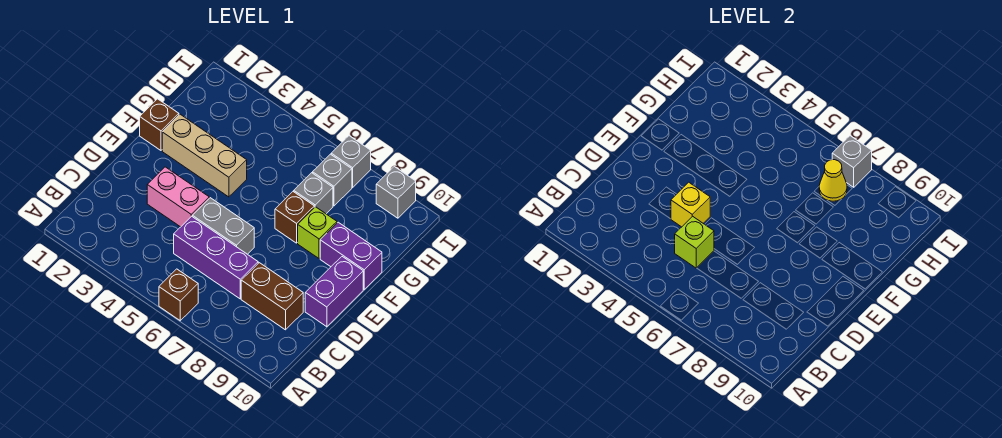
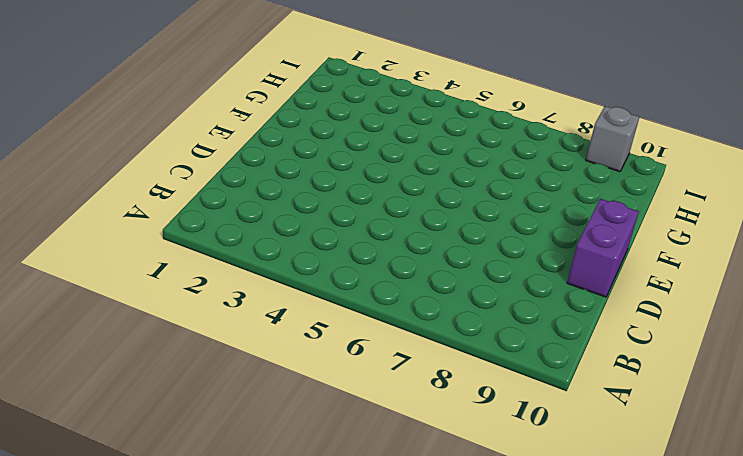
none -> brown brick A6 level 1
none -> purple brick C5:C7 level 1
none -> brown brick C8:C9 level 1

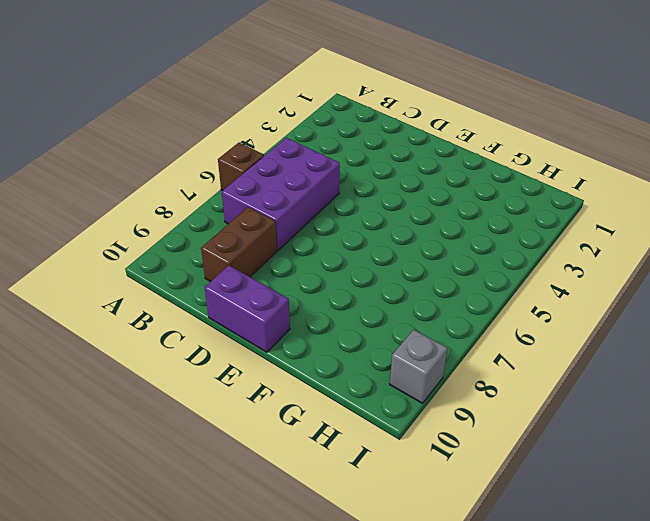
purple brick B5:C7 level 1 -> purple brick C5:C7 level 1
none -> pink brick D3:D4 level 1
none -> grey brick D5:D6 level 1
none -> brown brick F1 level 1

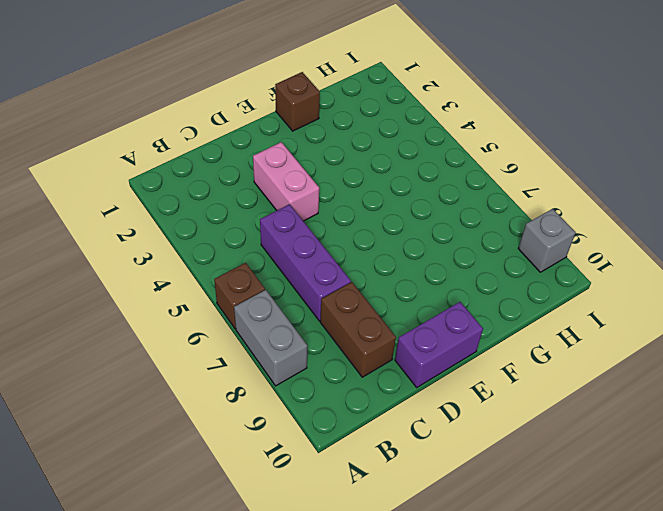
grey brick A7:A8 level 1 -> grey brick D5:D6 level 1
none -> tan brick F2:F4 level 1
none -> brown brick F7 level 1
none -> lime brick F8 level 1

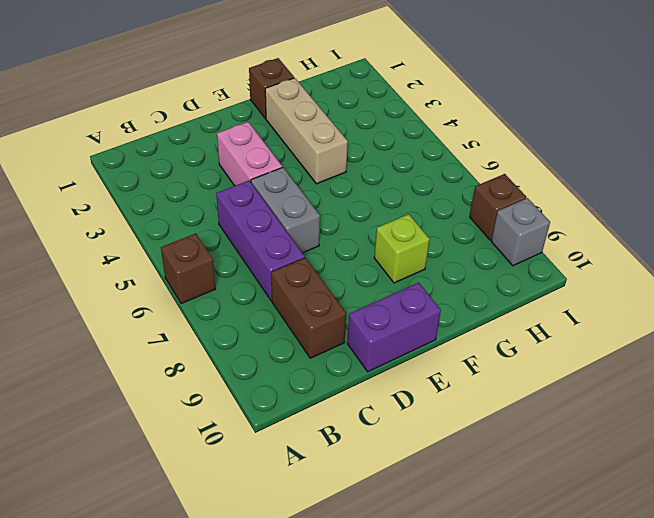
brown brick I8 level 1 -> brown brick F7 level 1
none -> purple brick F9:F10 level 1
none -> grey brick G7 level 1
none -> grey brick H7 level 1

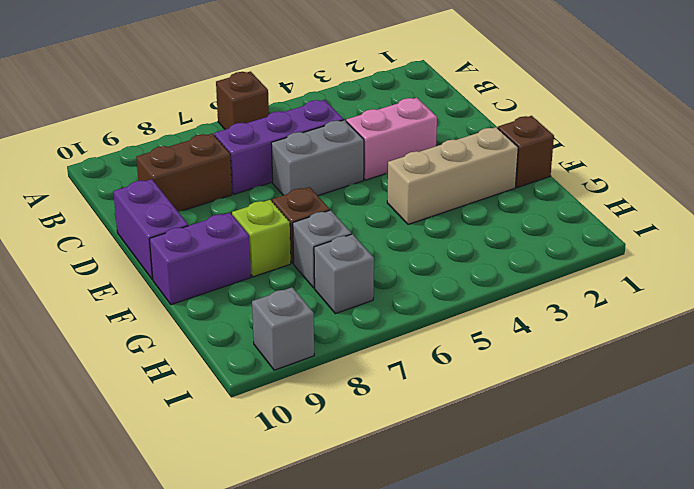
none -> grey brick I7 level 1
none -> lime brick C5 level 2
none -> yellow brick D4 level 2

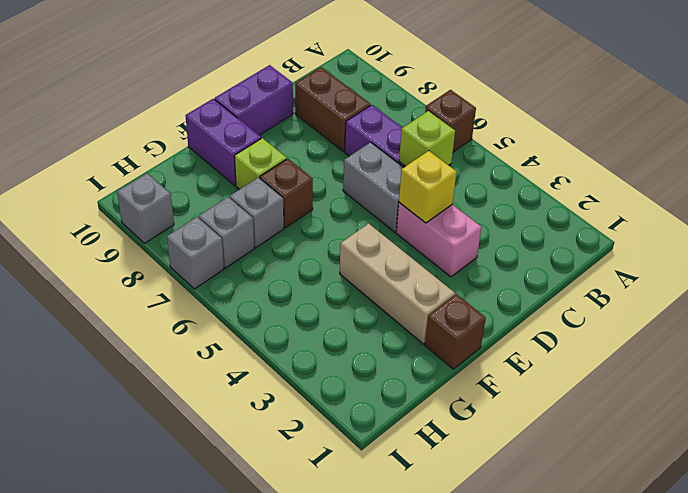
none -> yellow cone H7 level 2
none -> grey brick I7 level 2

